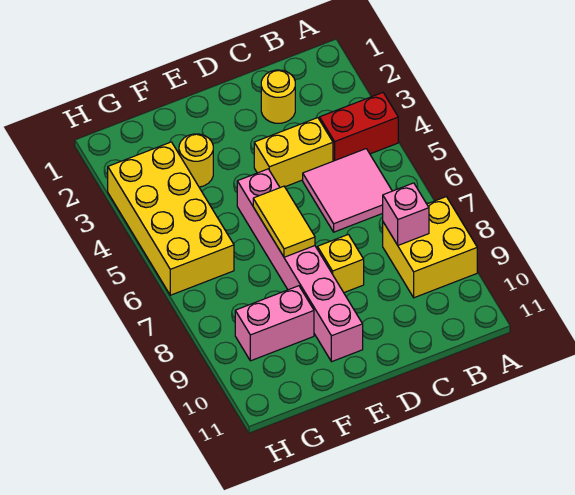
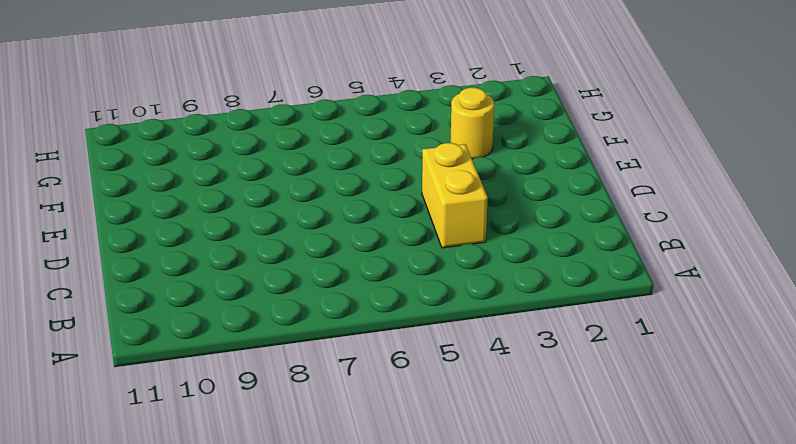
none -> red brick A4:B4 level 1
none -> yellow brick A8:B9 level 1
none -> pink tile B5:C6 level 1

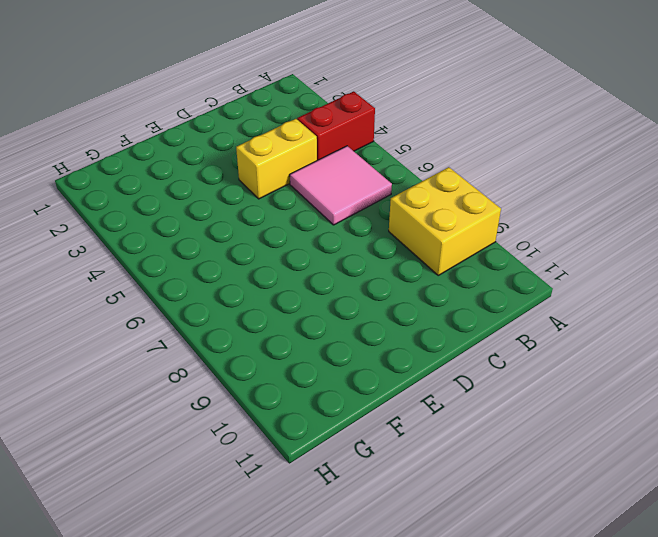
none -> yellow round brick C2 level 1
none -> yellow brick D8 level 1
none -> pink brick E5:E10 level 1

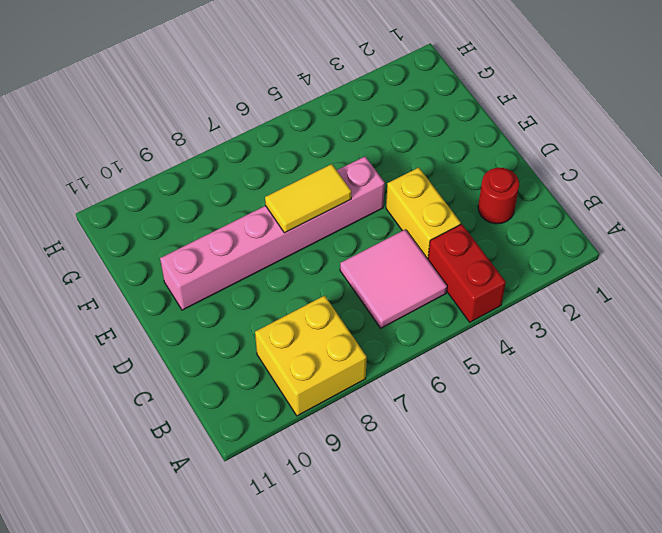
red round brick C2 level 1 -> yellow round brick C2 level 1
none -> yellow brick D8 level 1
none -> yellow round brick F3 level 1
none -> pink brick F9:G9 level 1

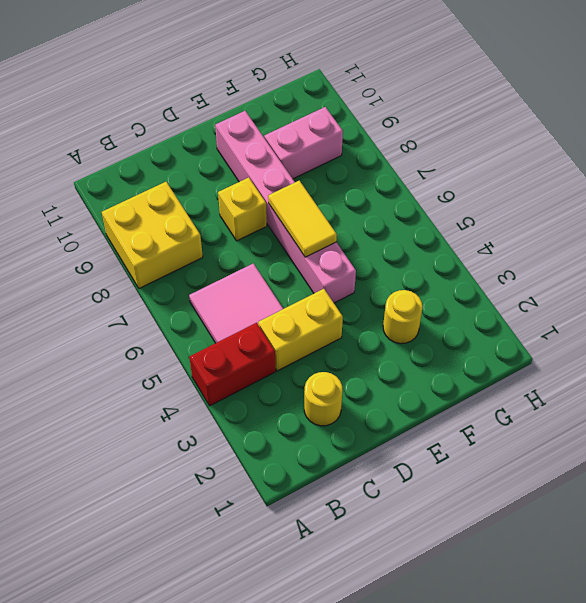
none -> yellow brick G3:H6 level 1
none -> pink brick B8 level 2

